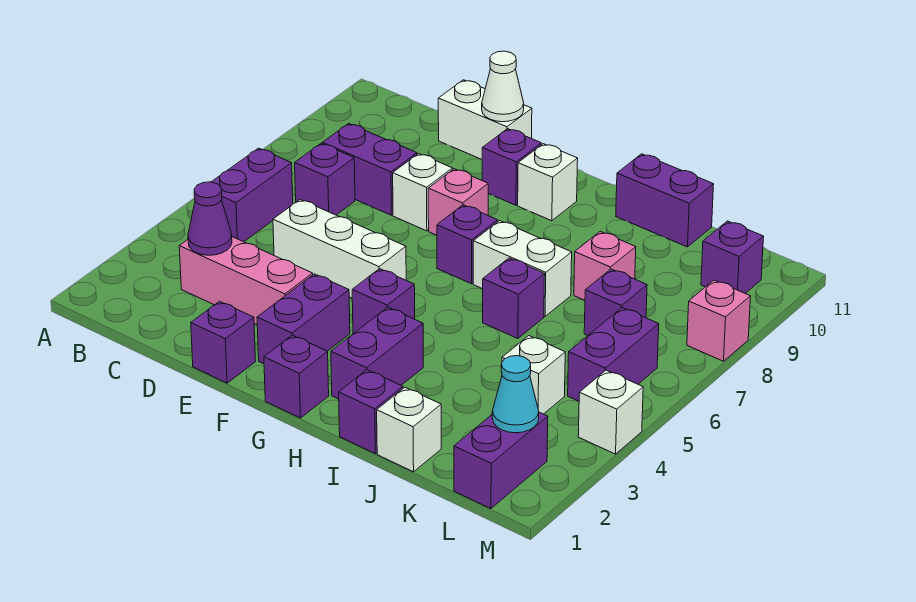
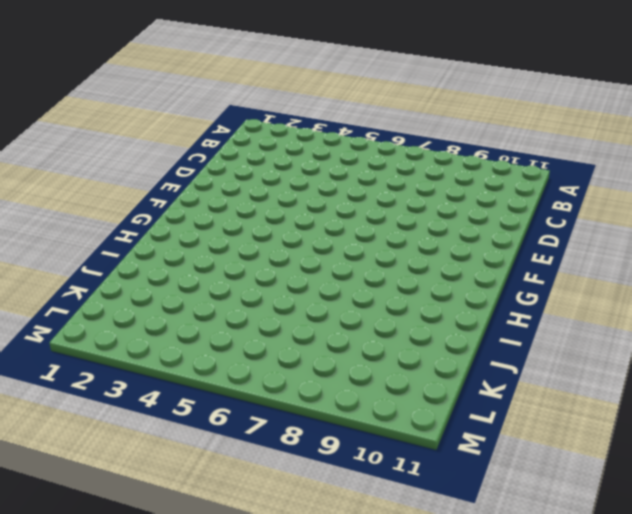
none -> purple brick B5:B6 level 1
none -> pink brick C3:E3 level 1
none -> purple brick C7 level 1
none -> purple brick C8:D8 level 1

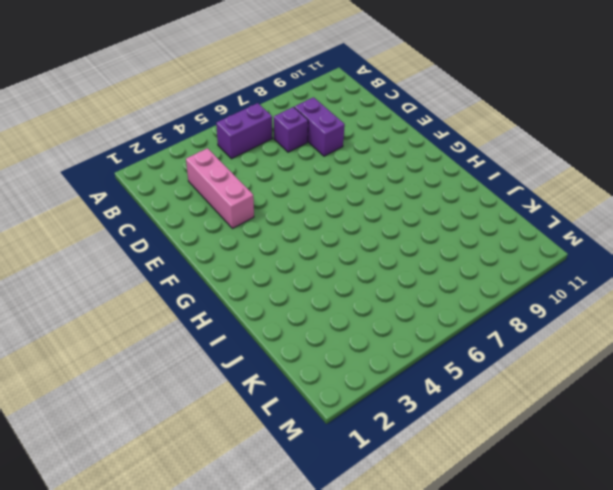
none -> white brick D5:F5 level 1
none -> white brick D11:E11 level 1
none -> purple brick E1 level 1
none -> white brick E8 level 1

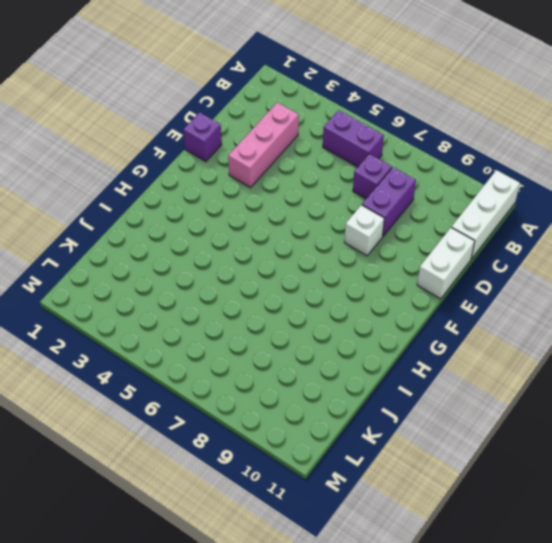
white brick A11:C11 level 1 -> white brick D5:F5 level 1
none -> purple brick F2:F3 level 1
none -> pink brick F8 level 1
none -> purple brick F10 level 1
none -> purple brick G1 level 1

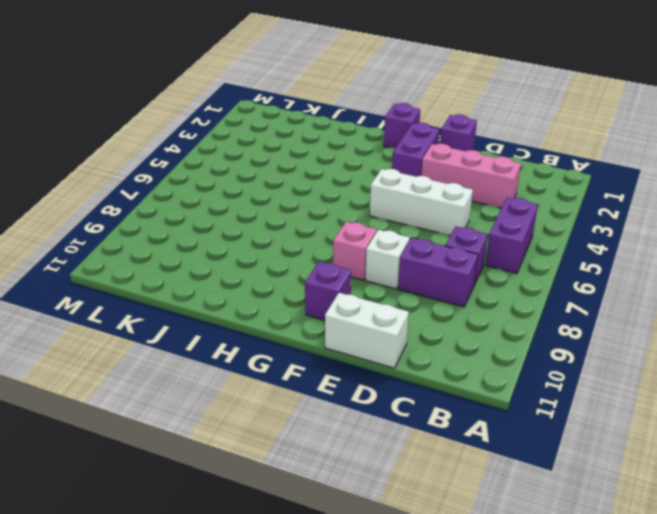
none -> purple brick G4 level 1
none -> purple brick G7 level 1
none -> white brick G10 level 1
none -> purple brick H2:H3 level 1

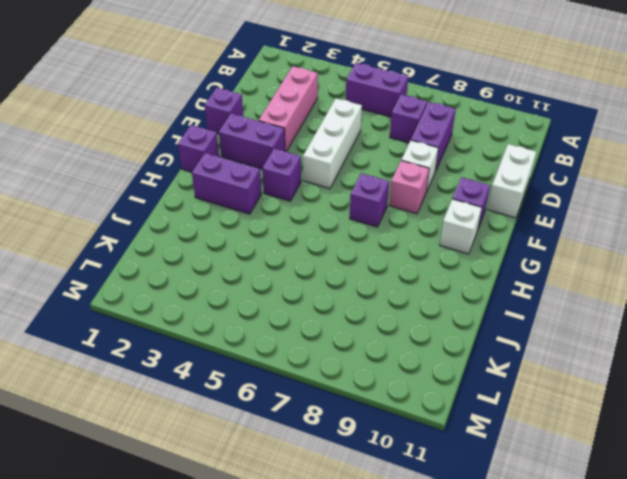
none -> white brick H7:I7 level 1
none -> purple brick I1 level 1
none -> purple brick I6 level 1
none -> purple brick I11:J11 level 1

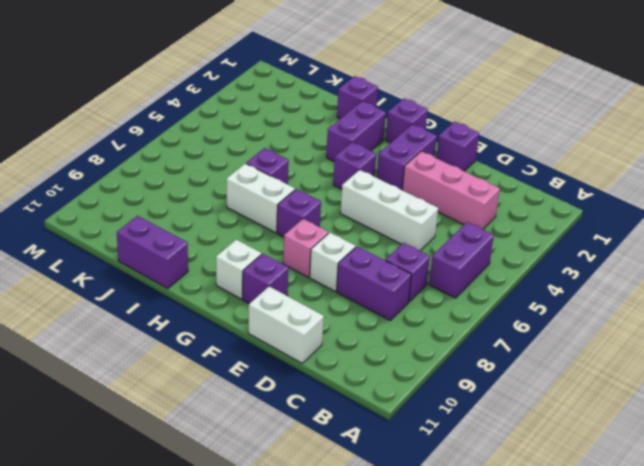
none -> white brick J1 level 1
none -> pink brick J8 level 1
none -> white brick K4 level 1
none -> purple brick K7 level 1

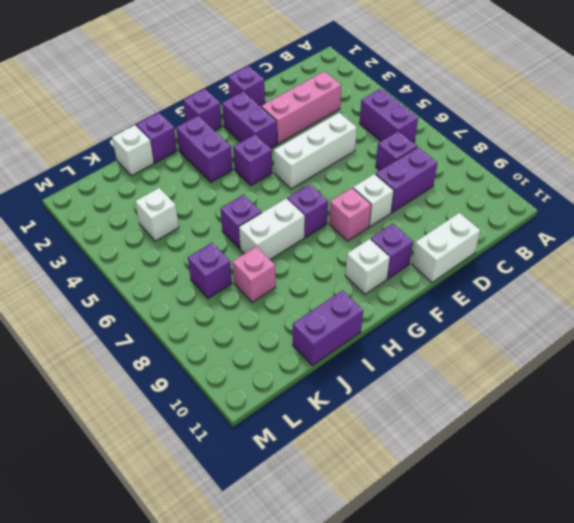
none -> purple brick L1:L2 level 1
none -> purple brick L5:L6 level 1
none -> purple brick L10 level 1
none -> white brick M4 level 1

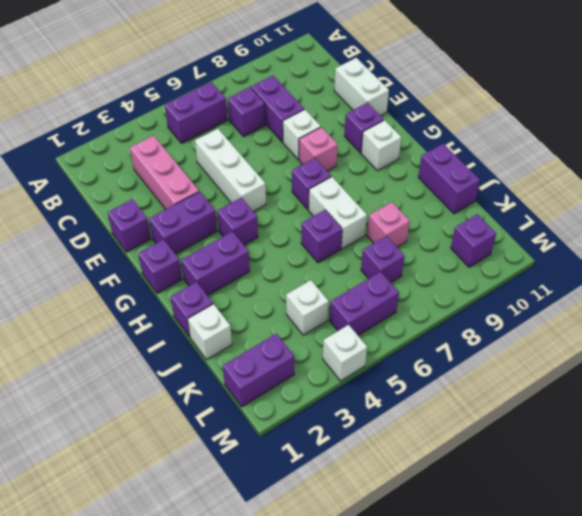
none -> pink brick M8 level 1
none -> purple cone C3 level 2
none -> white cone E11 level 2
none -> cyan cone L2 level 2

